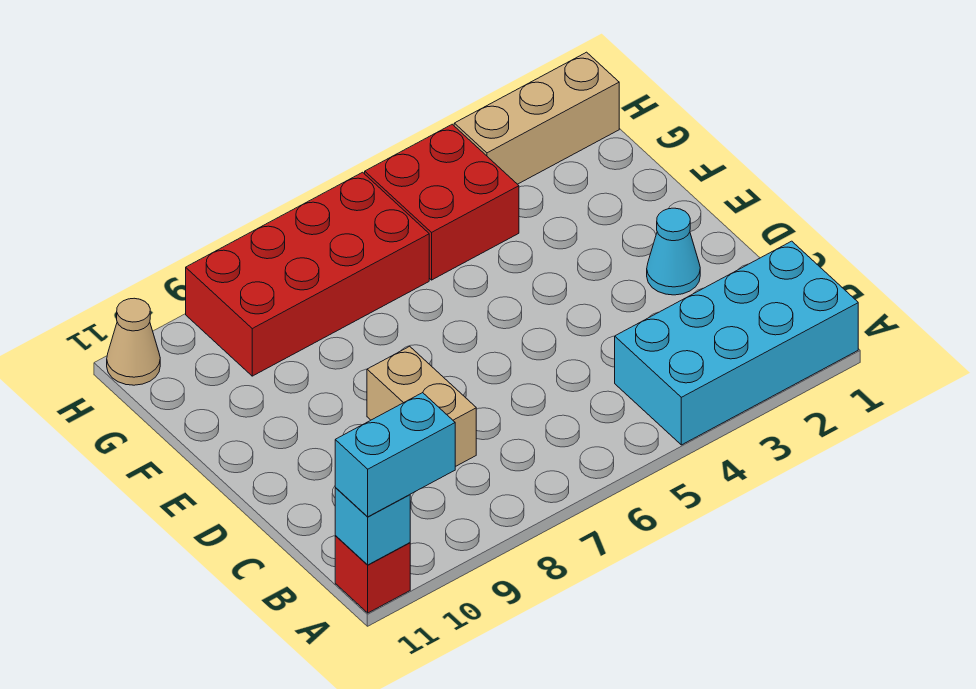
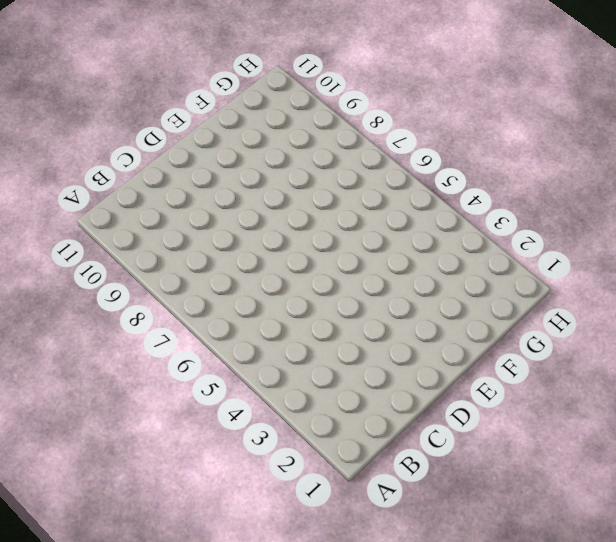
none -> cyan brick A1:B4 level 1
none -> red brick A11 level 1

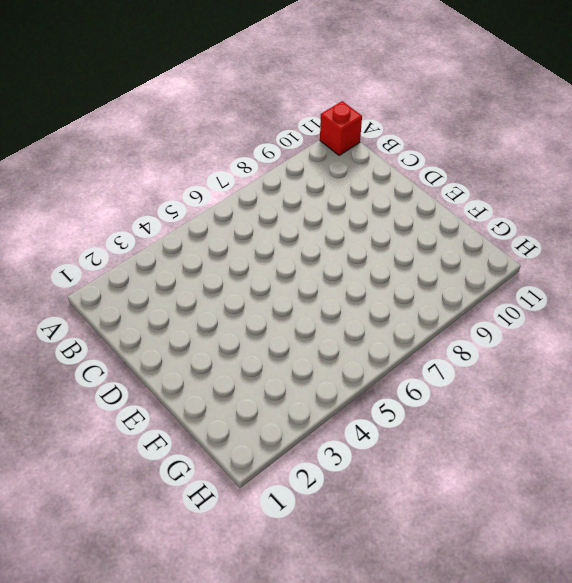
none -> cyan brick A1:B4 level 1
none -> tan brick C8:D8 level 1

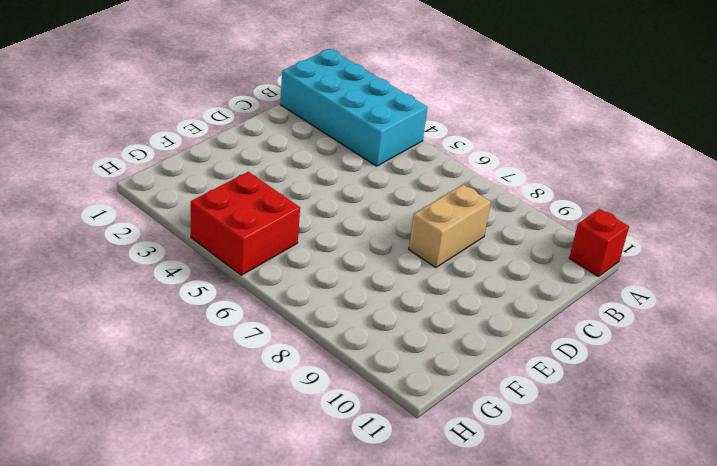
none -> cyan cone D2 level 1
none -> red brick G6:H9 level 1

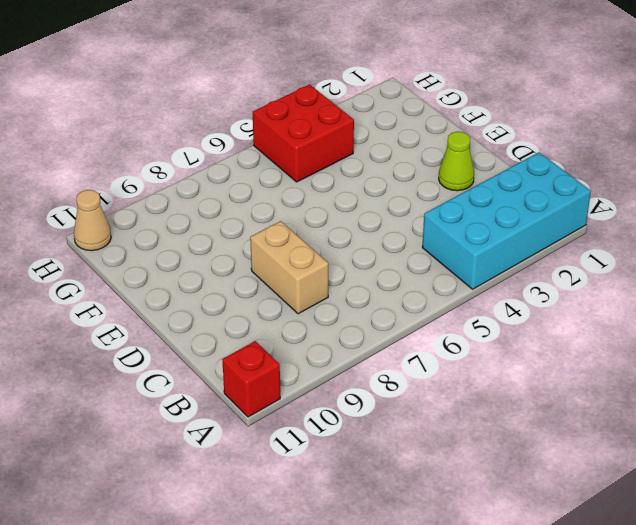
lime cone D2 level 1 -> cyan cone D2 level 1
none -> red brick G6:H9 level 1
none -> tan brick H1:H3 level 1

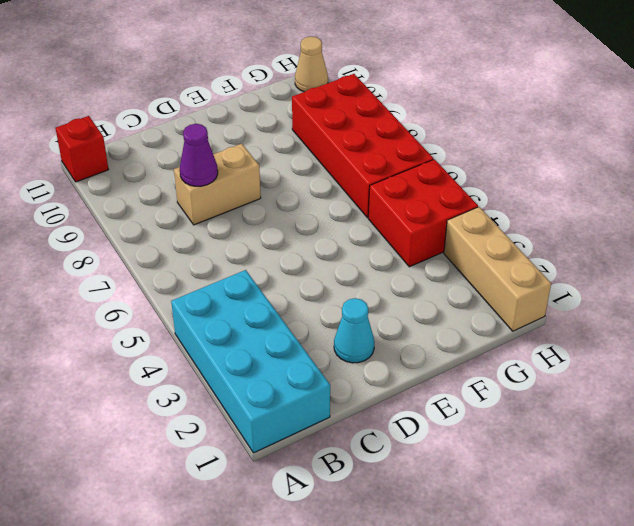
purple cone C8 level 2 -> none
none -> cyan brick A11 level 2
none -> cyan brick A10:A11 level 3

